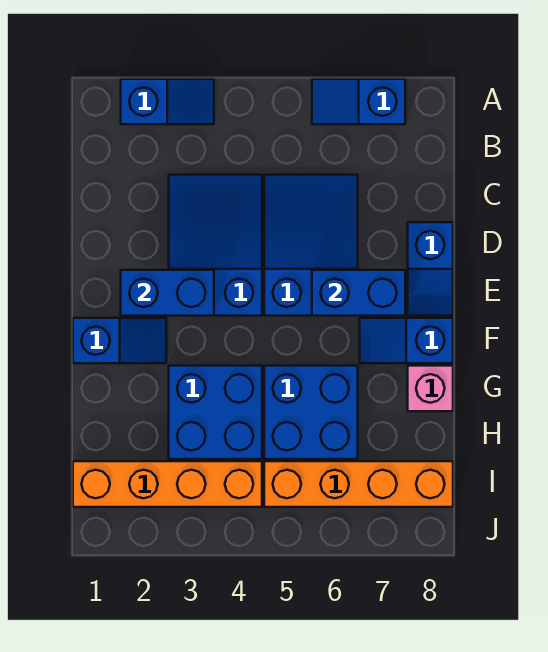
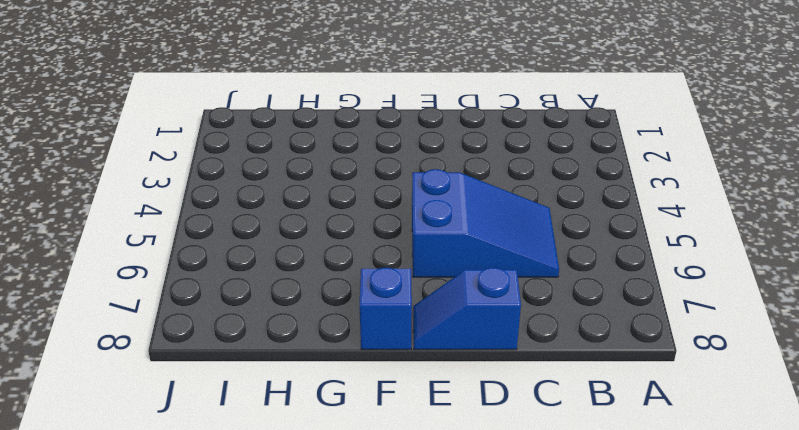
none -> blue slope A2:A3 level 1 top 2
none -> blue slope A6:A7 level 1 top 7
none -> blue slope C3:E4 level 1 top E

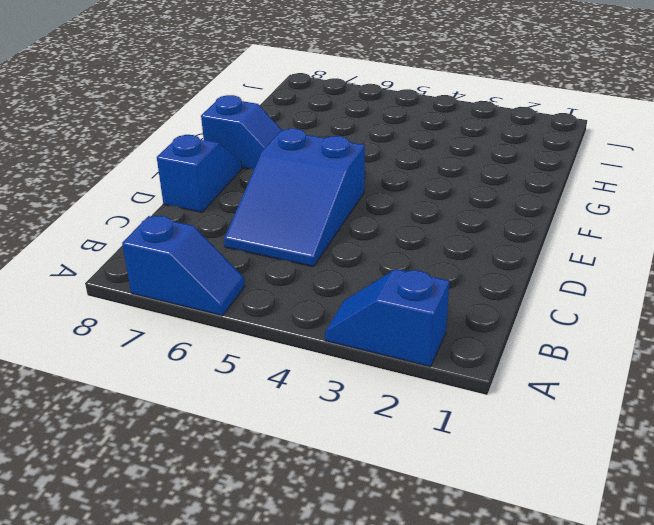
none -> blue slope C3:E4 level 1 top E
none -> blue slope F1:F2 level 1 top 1
none -> blue brick G3:H4 level 1

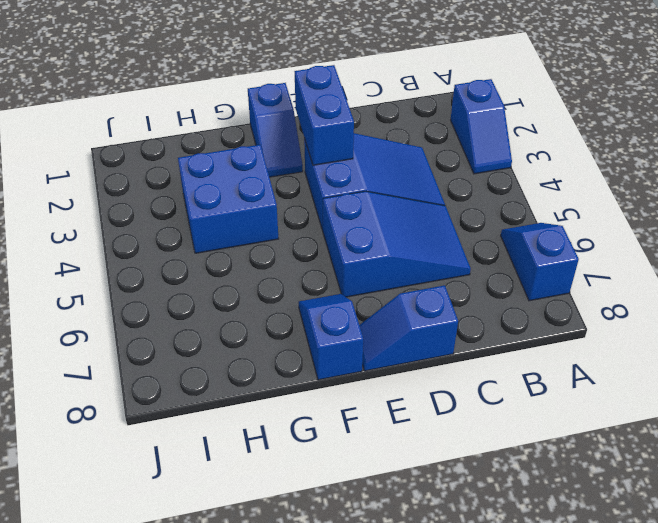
none -> blue brick G5:H6 level 1
none -> pink brick G8 level 1
none -> orange brick I1:I4 level 1

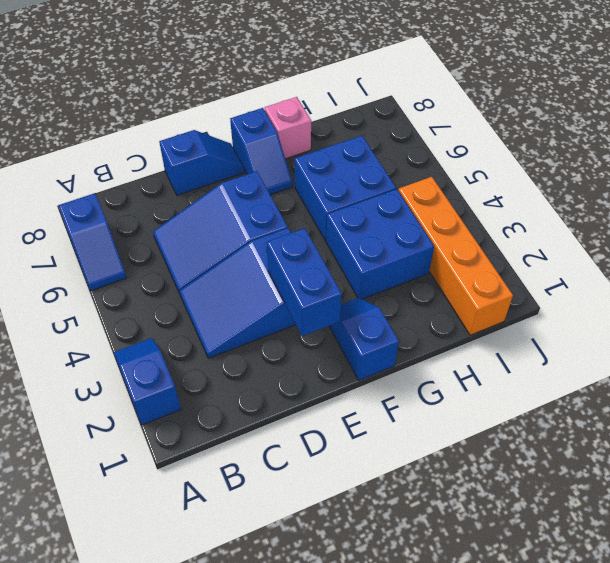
none -> orange brick I5:I8 level 1
none -> blue brick E6:E7 level 2

